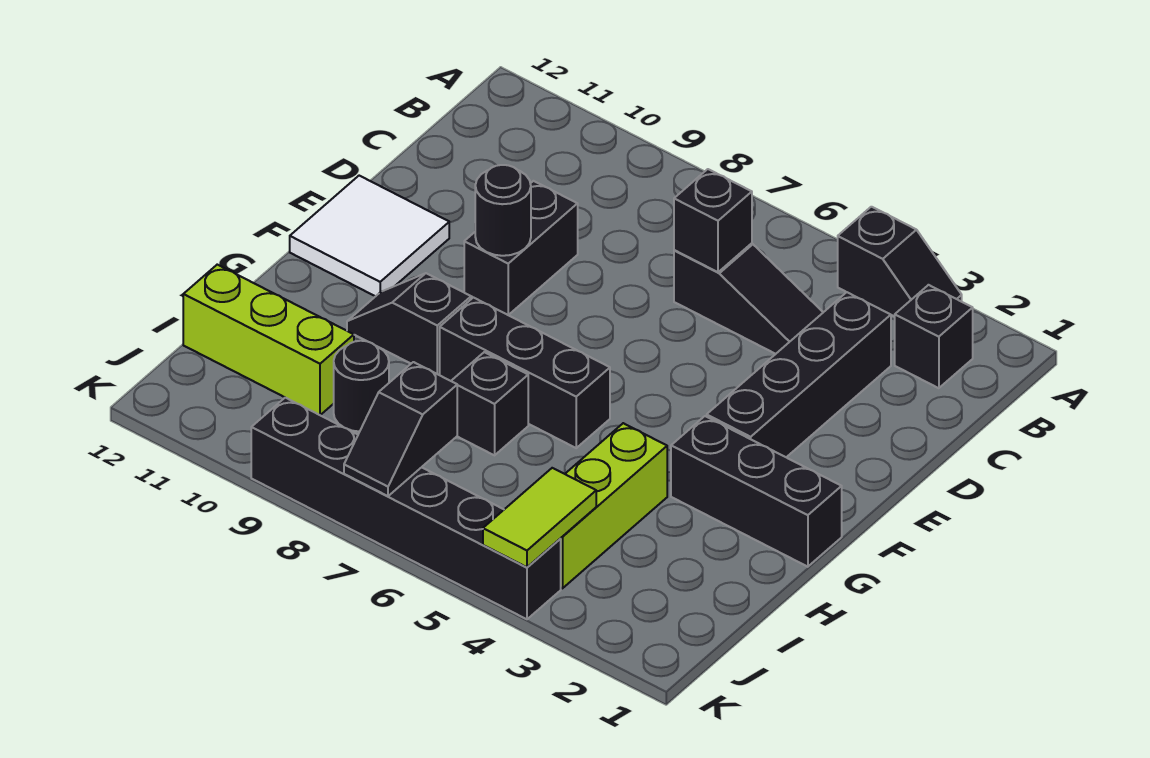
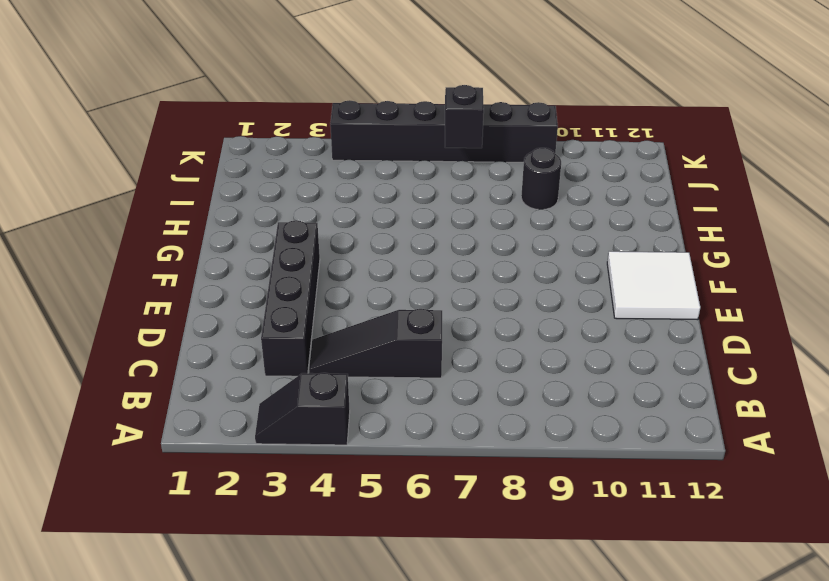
none -> black brick B2 level 1
none -> black brick D9:E9 level 1
none -> black brick G1:G3 level 1

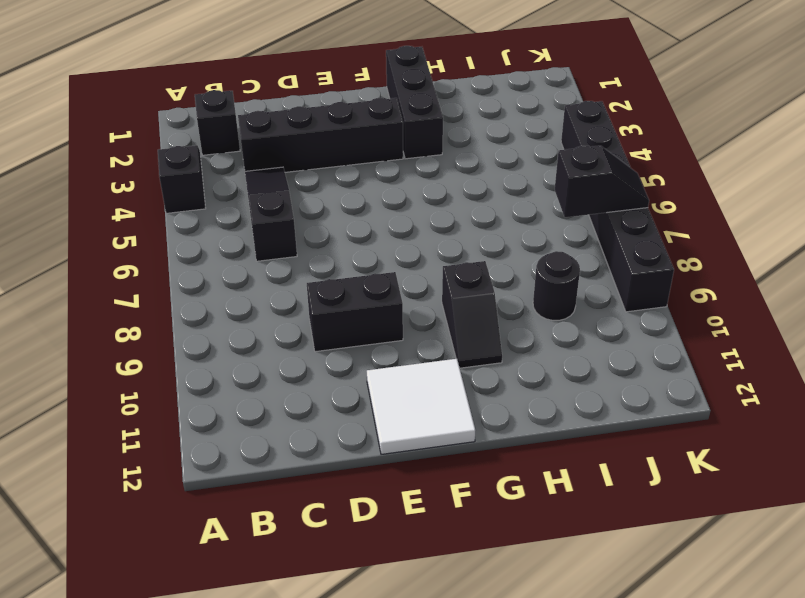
none -> black brick G6:G8 level 1
none -> lime brick H4:J4 level 1
none -> black brick H7 level 1

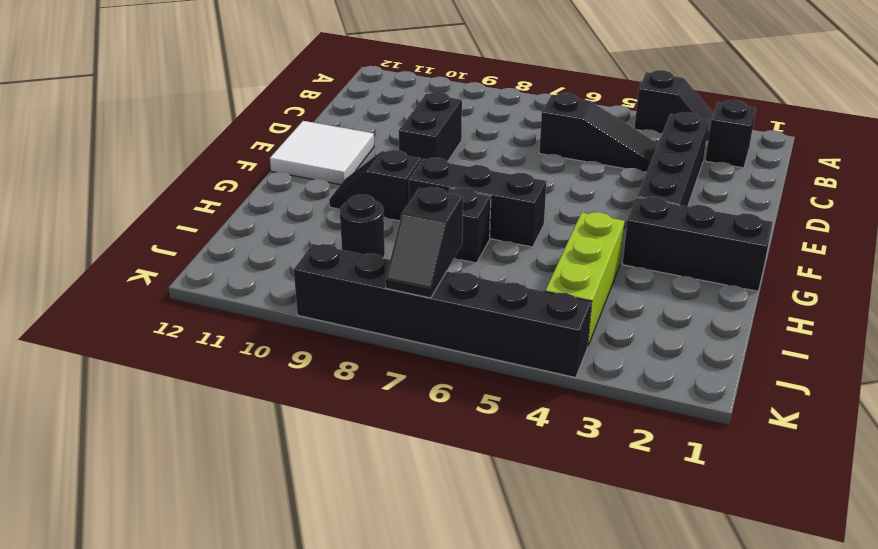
none -> lime brick I10:I12 level 1
none -> black brick C6 level 2
none -> black round brick E9 level 2

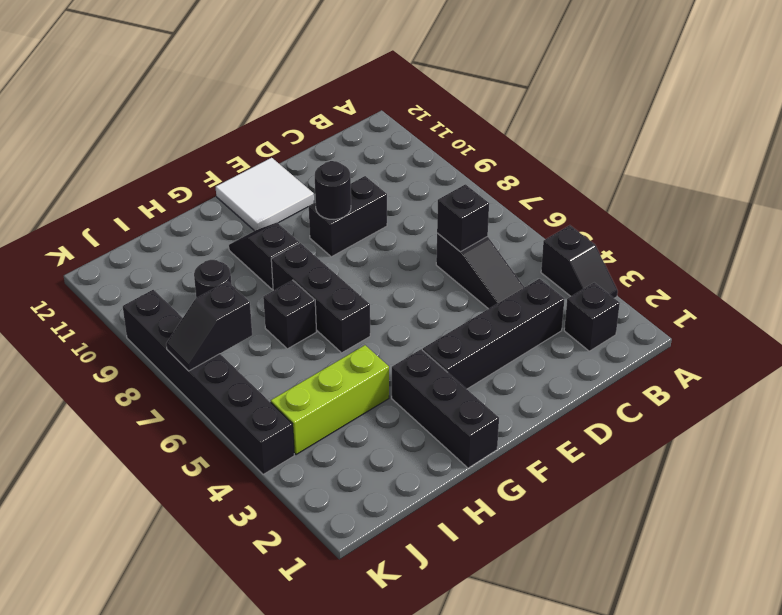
none -> lime brick I10:I12 level 1
none -> lime tile J4:K4 level 2

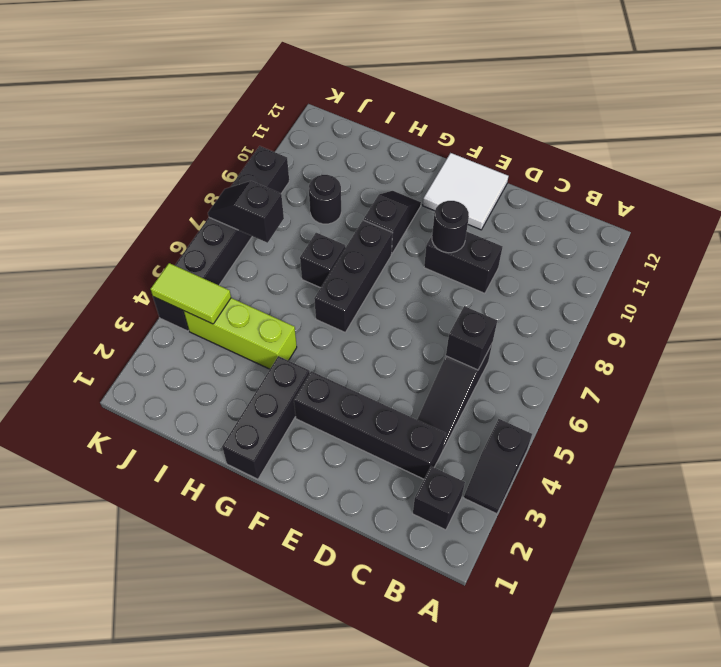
none -> lime brick I10:I12 level 1

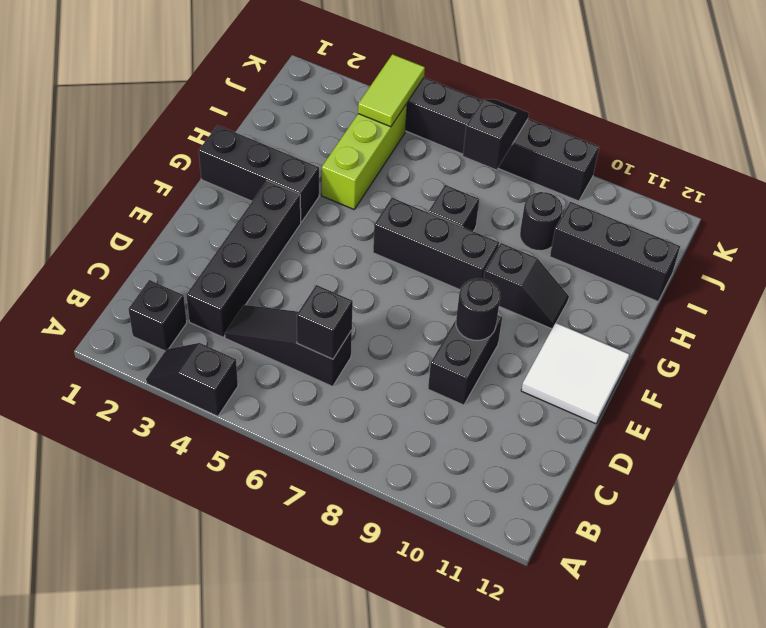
black brick I10:I12 level 1 -> lime brick I10:I12 level 1

